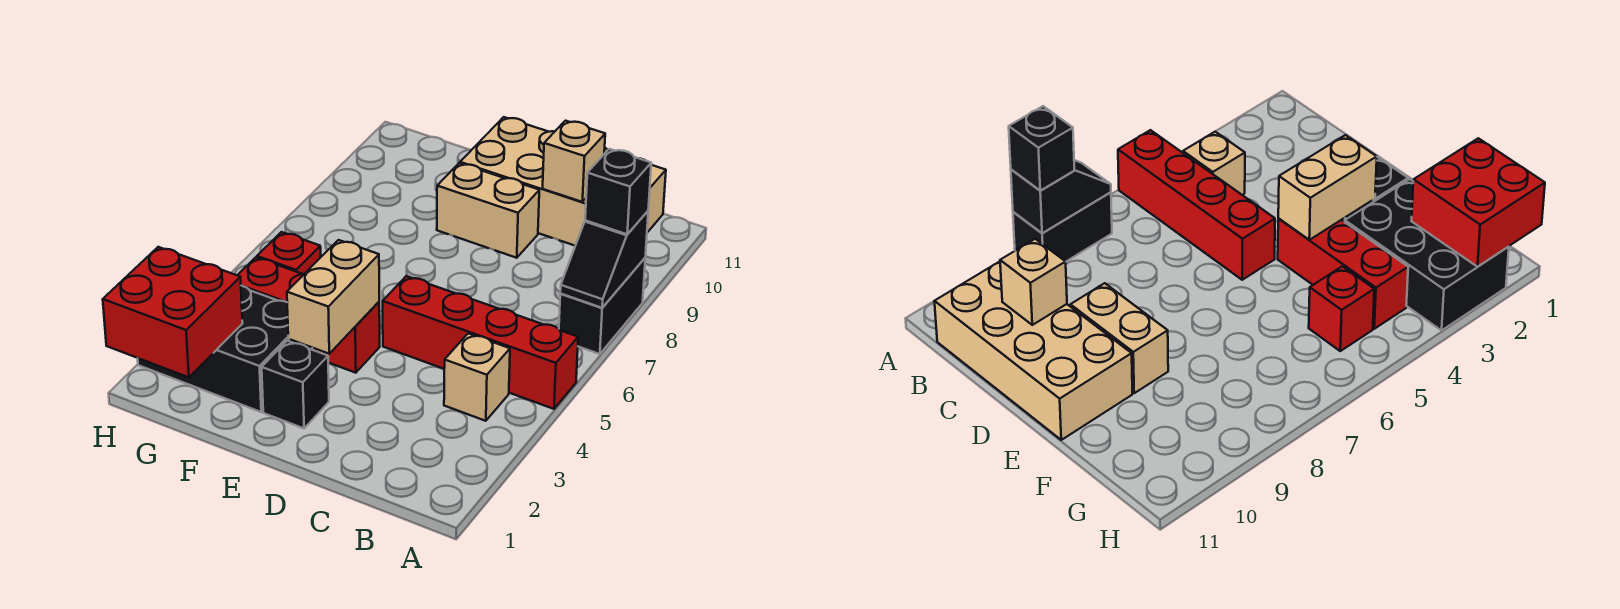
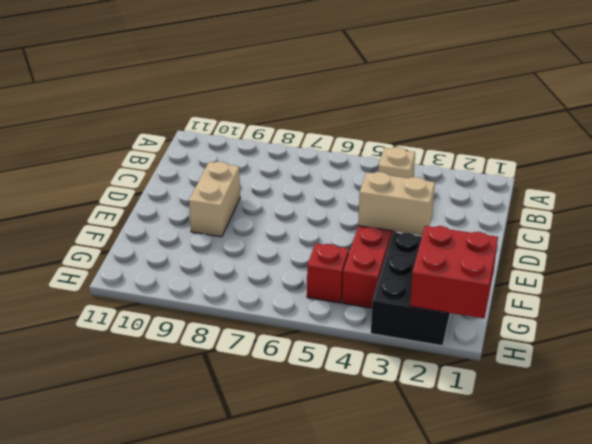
none -> red brick A5:D5 level 1
none -> black brick A7:A8 level 1
none -> tan brick B10:E11 level 1

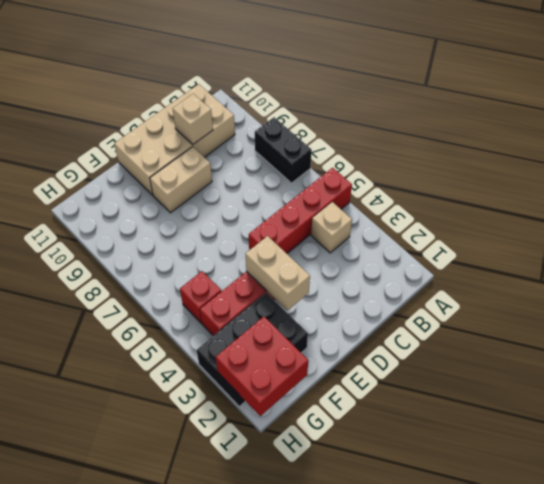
none -> black brick E2 level 1
none -> black slope A7:A8 level 2 top 8
none -> black brick A8 level 3

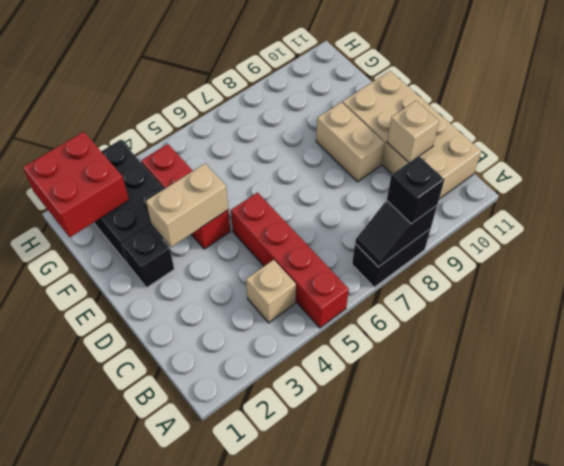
none -> red brick G5 level 1

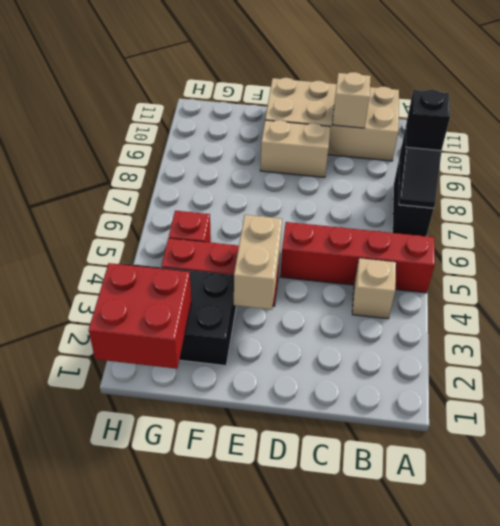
none -> black brick E2 level 1

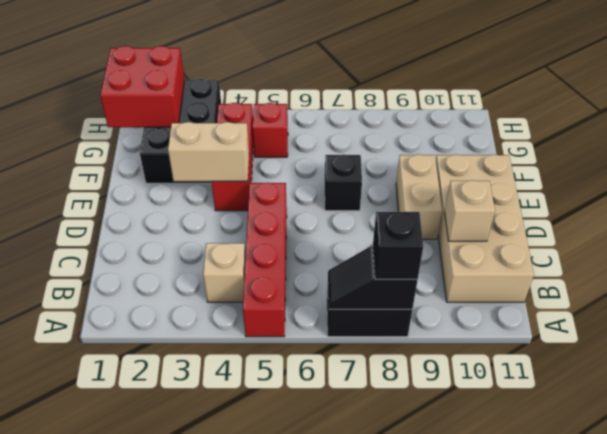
black brick E7 level 1 -> black brick E2 level 1

